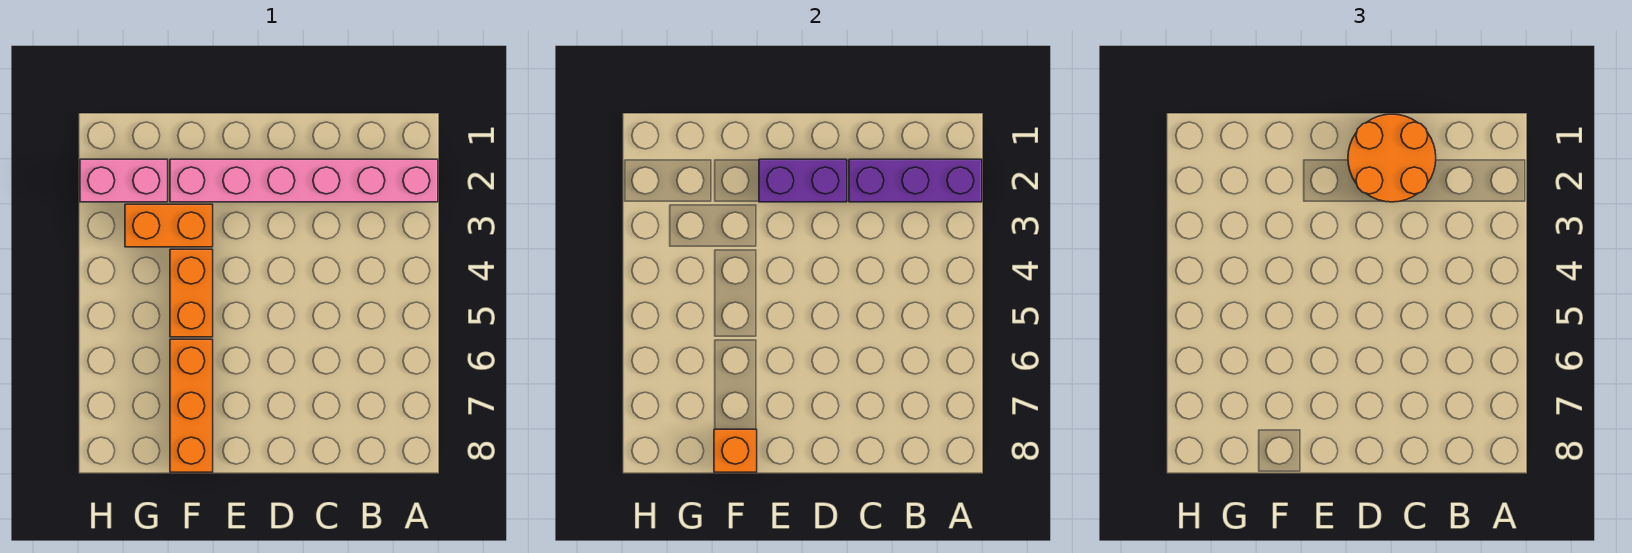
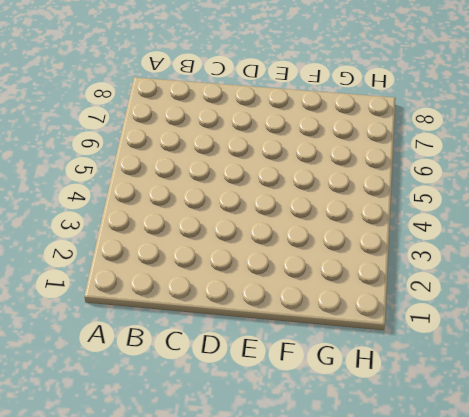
none -> pink brick A2:F2 level 1
none -> orange brick F3:G3 level 1

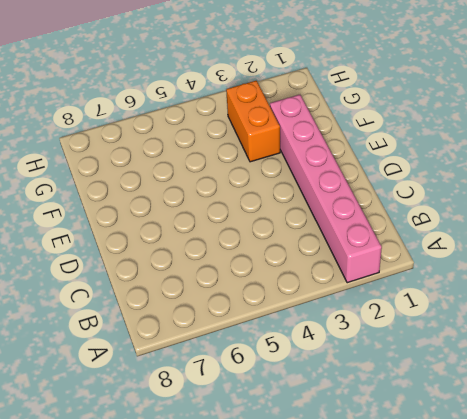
none -> orange brick F4:F5 level 1
none -> orange brick F6:F8 level 1

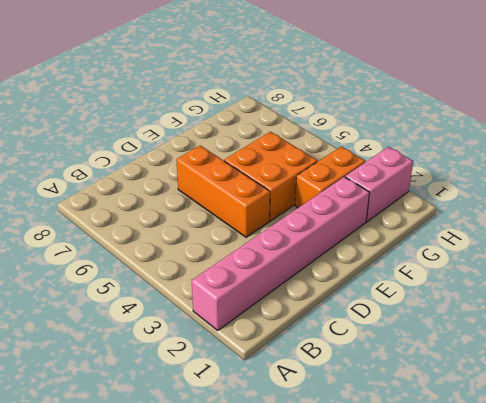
orange brick D4:D6 level 1 -> orange brick F6:F8 level 1
orange brick E4:F5 level 1 -> orange brick F4:F5 level 1
none -> purple brick A2:C2 level 2
none -> purple brick D2:E2 level 2

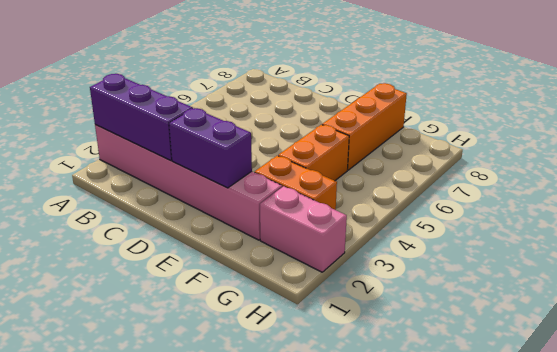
none -> orange brick F8 level 2
none -> orange round brick C1:D2 level 3

